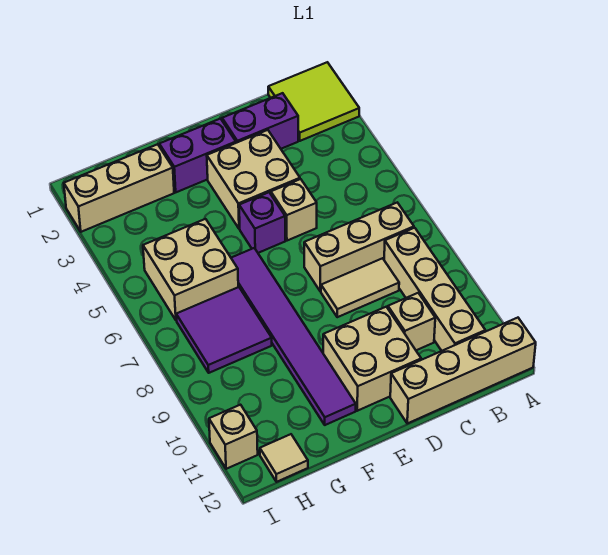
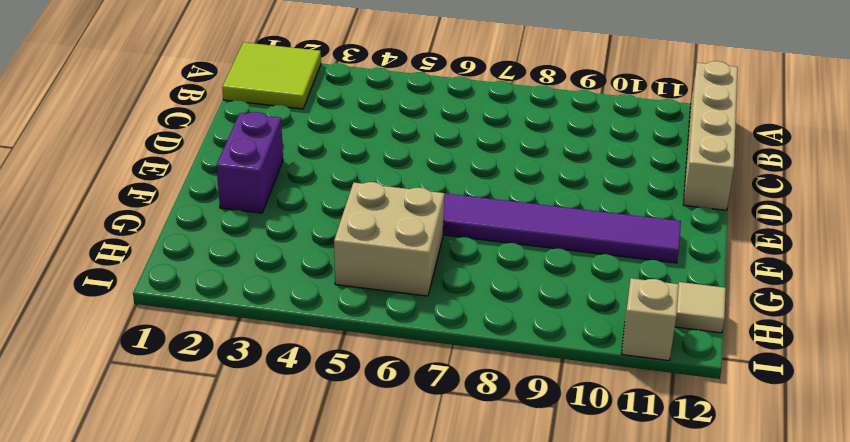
none -> tan brick B7:D7 level 1
none -> tan brick B8:B11 level 1
none -> purple brick C2:D2 level 1

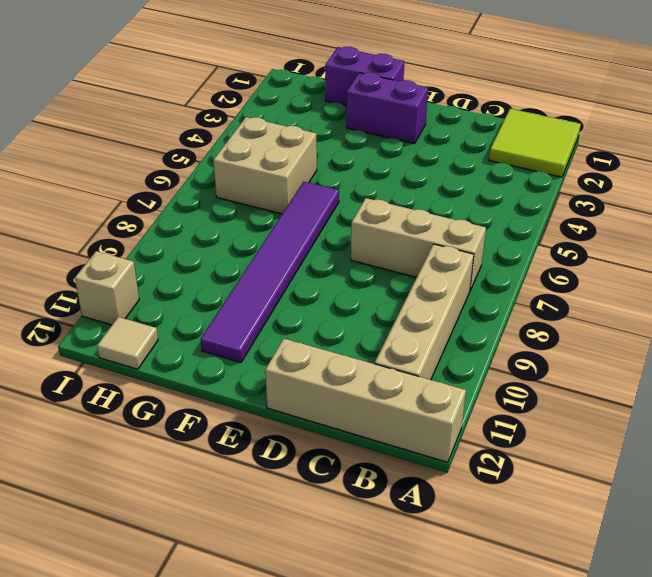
purple brick F1:G1 level 1 -> purple brick C2:D2 level 1
none -> tan tile C8:D8 level 1
none -> tan brick C10 level 1
none -> tan brick D3:E4 level 1

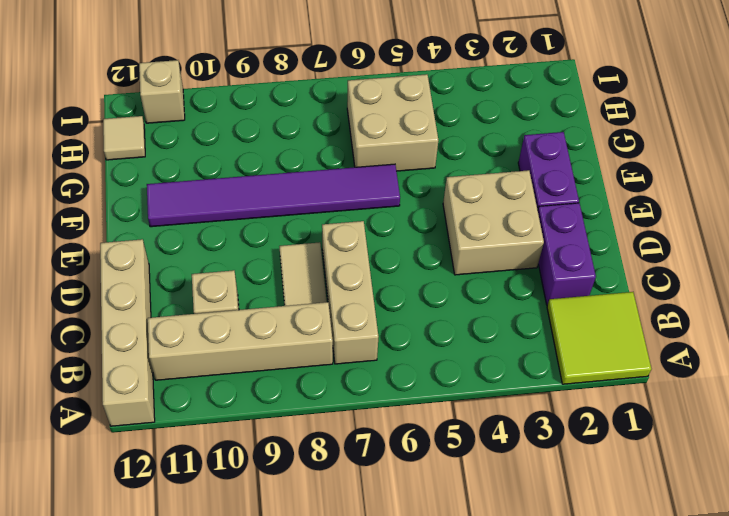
none -> tan brick D5 level 1
none -> tan brick D10:E11 level 1
none -> purple brick E5 level 1

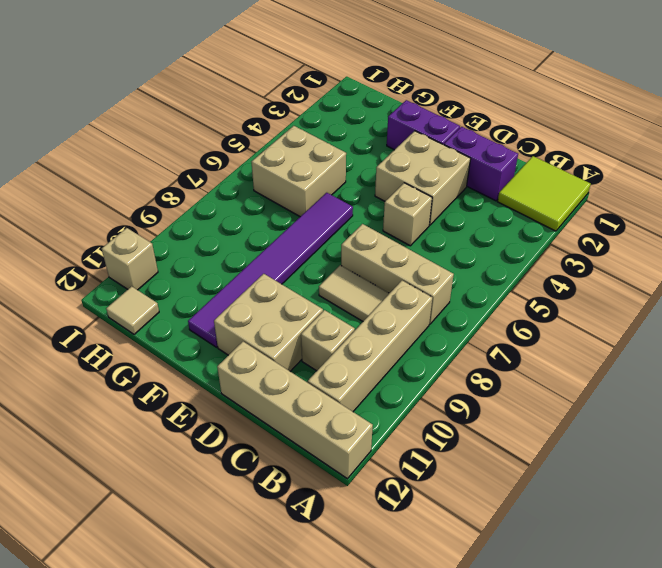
none -> purple brick E5 level 1
none -> tan brick G2:I2 level 1
none -> purple tile G7:H8 level 1

